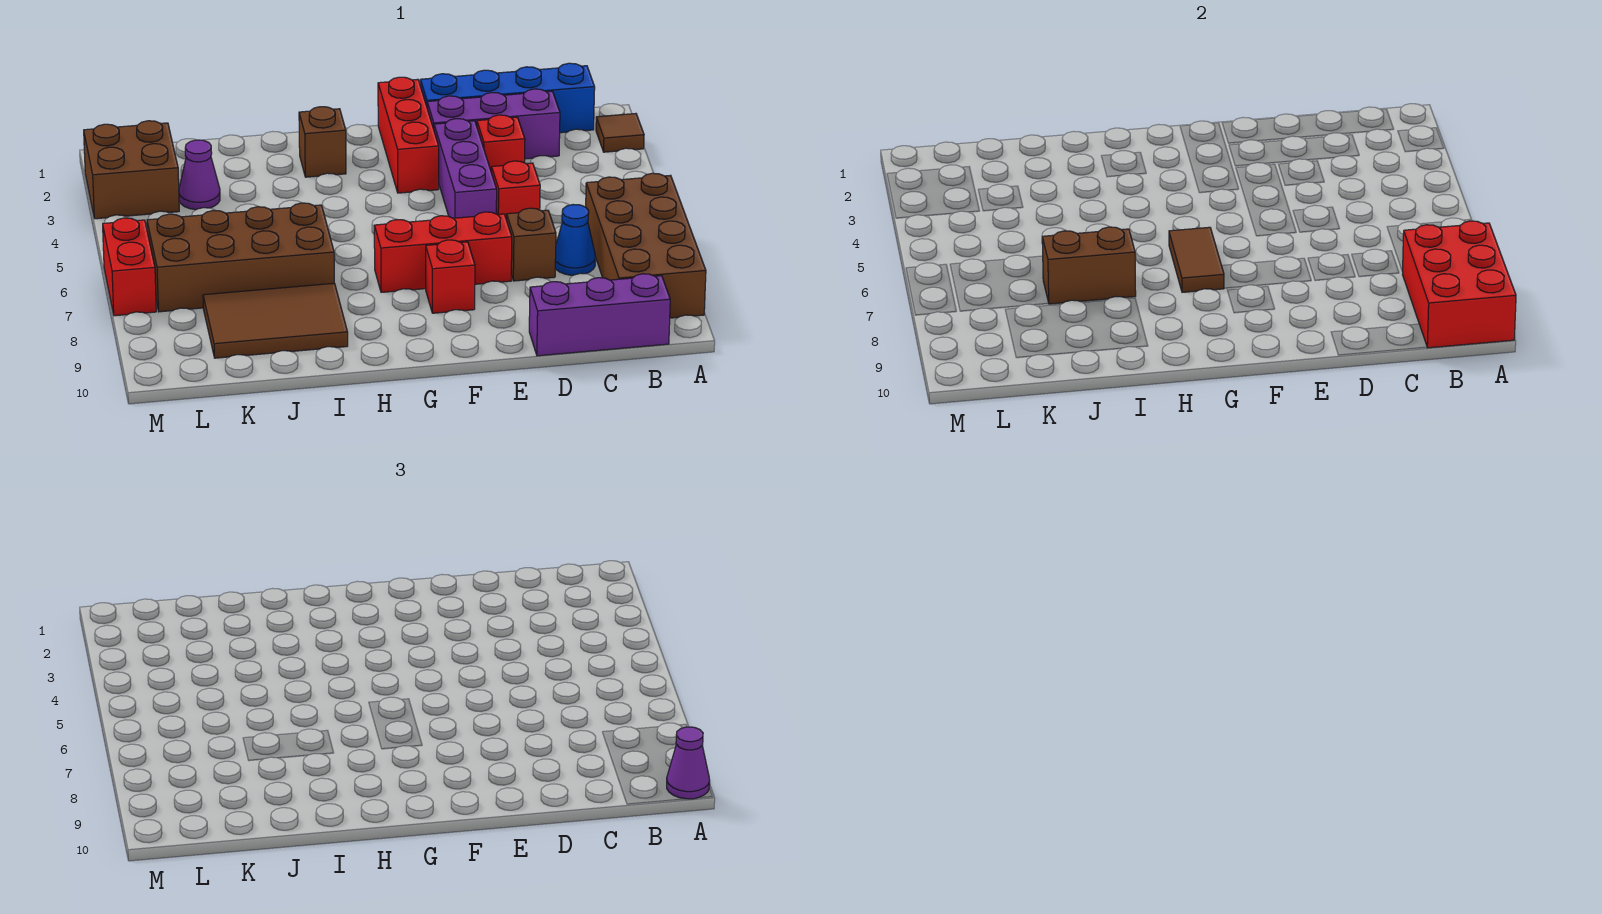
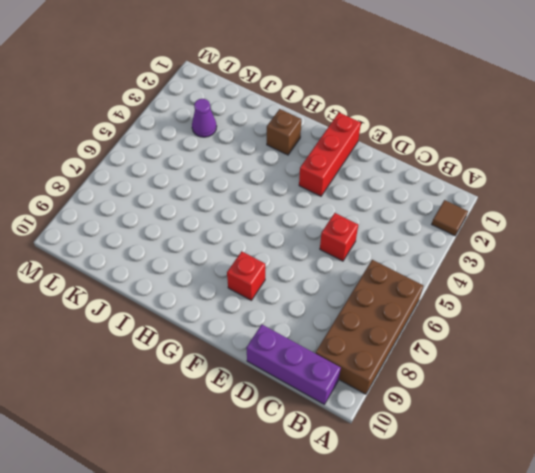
none -> blue brick B1:E1 level 1
none -> purple brick C2:E2 level 1
none -> blue cone C7 level 1

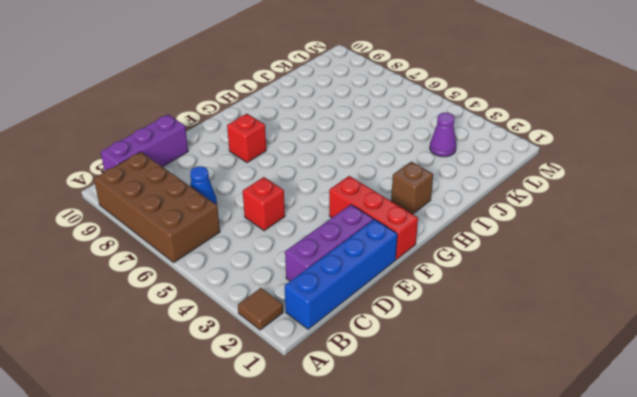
none -> red brick D3 level 1
none -> brown brick D7 level 1
none -> purple brick E3:E5 level 1

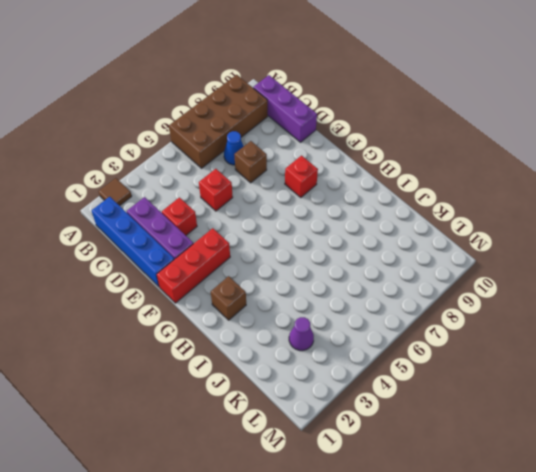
none -> purple brick E3:E5 level 1
none -> red brick E7:G7 level 1
none -> brown brick I6:L7 level 1

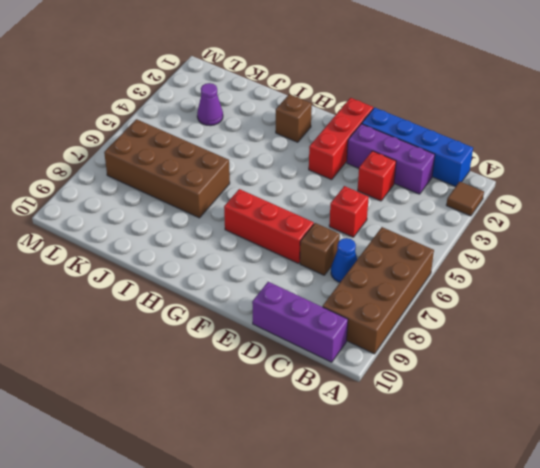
none -> purple brick E3:E5 level 1
none -> red brick F8 level 1
none -> brown tile I8:K9 level 1

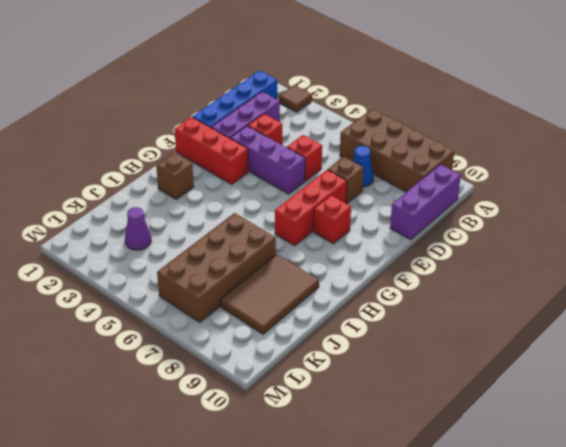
none -> brown brick L2:M3 level 1
none -> red brick M6:M7 level 1
none -> red brick A8:B10 level 2

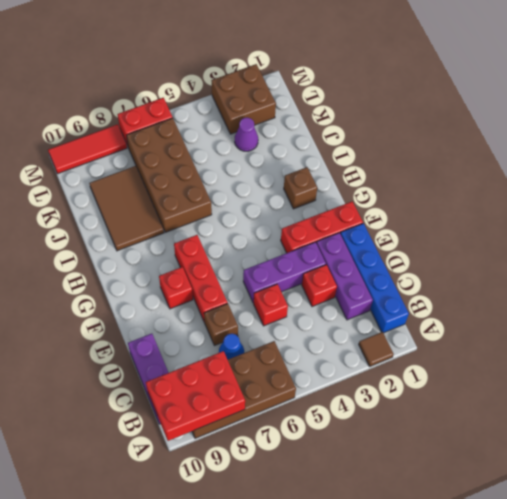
red tile M8:M10 level 1 -> none
none -> brown tile G6:G7 level 2
none -> brown brick I7:J7 level 2
none -> purple cone A10 level 3

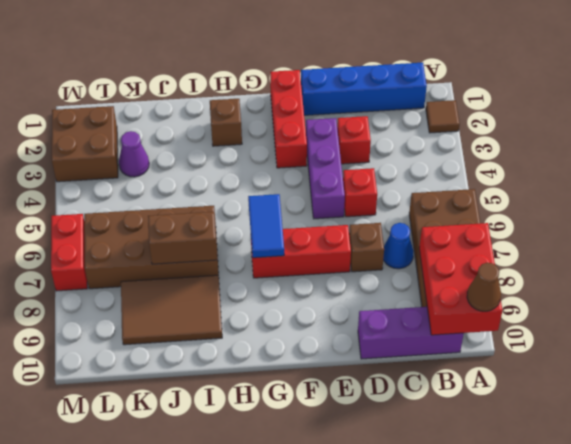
brown cone A10 level 3 -> purple cone A10 level 3
blue tile G6:G7 level 2 -> brown tile G6:G7 level 2
none -> purple brick C2:E2 level 1
none -> red brick F8 level 1

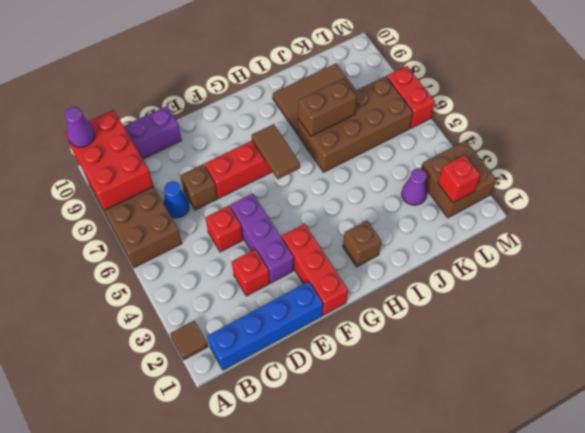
red brick L2 level 2 -> red brick F8 level 1
none -> purple brick C2:E2 level 1

